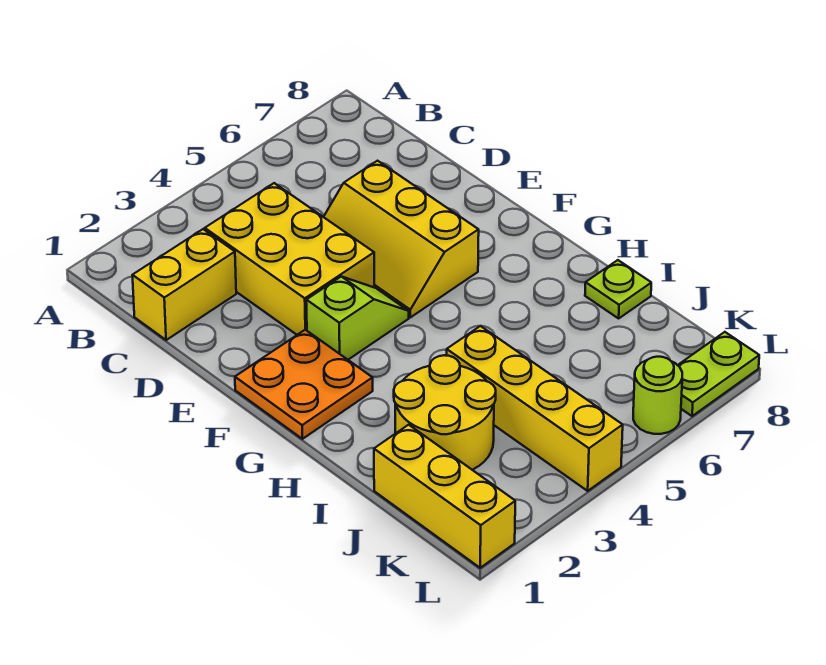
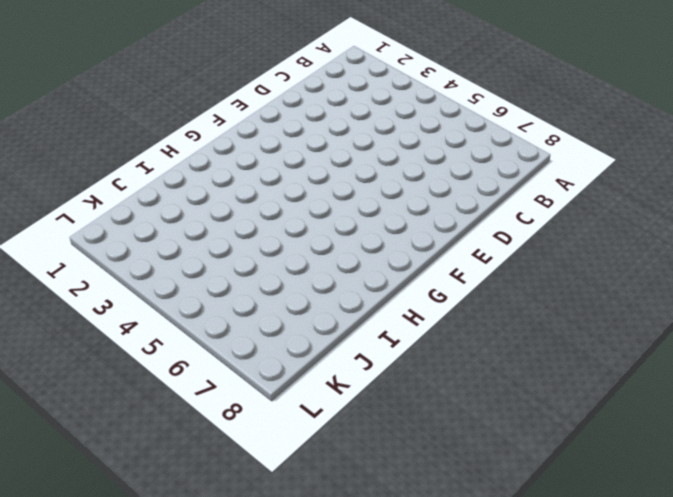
none -> yellow brick C1:C2 level 1
none -> yellow brick C3:E4 level 1

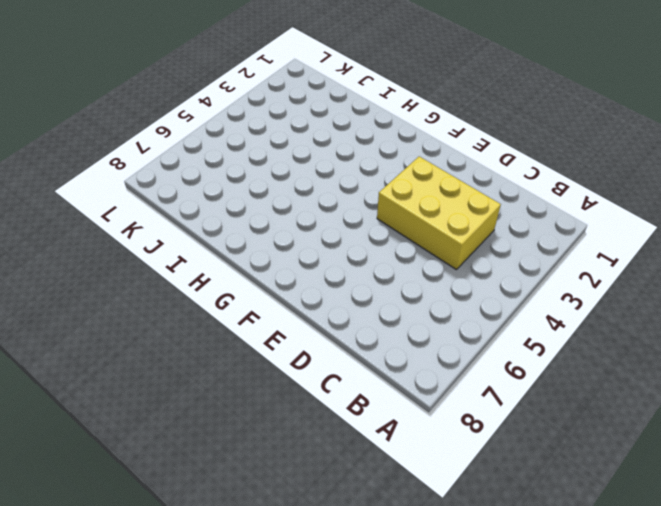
none -> yellow brick C1:C2 level 1
none -> yellow slope D5:F6 level 1 top 6

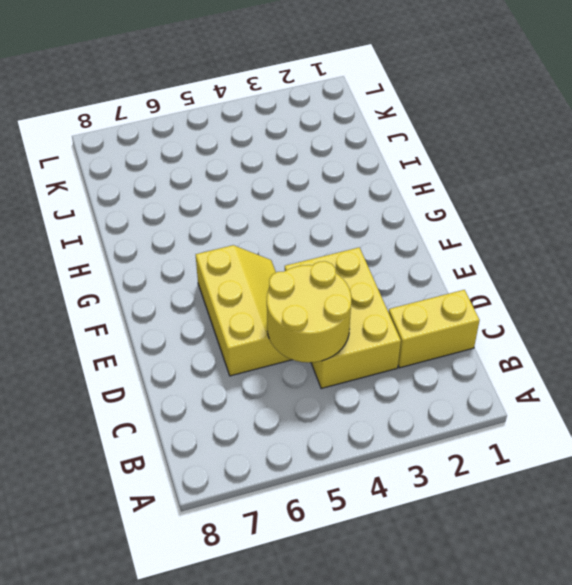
yellow round brick C4:D5 level 2 -> yellow round brick I2:J3 level 1
none -> orange plate F1:G2 level 1
none -> lime slope F3:F4 level 1 top 3

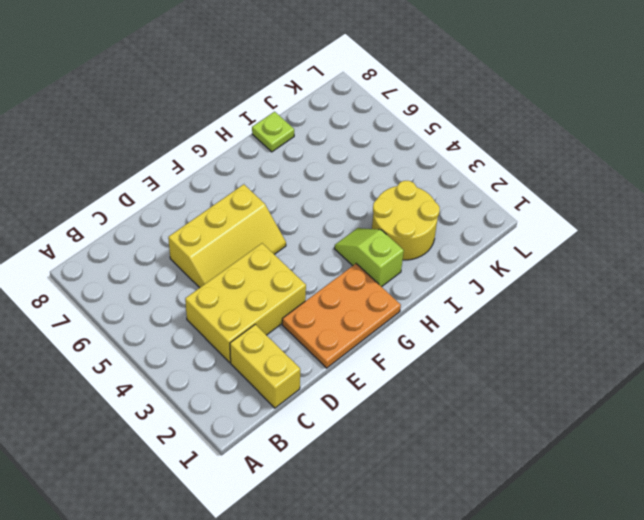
orange plate E1:G2 level 1 -> orange plate F1:G2 level 1
lime slope H2:H3 level 1 top 2 -> lime slope F3:F4 level 1 top 3
none -> yellow brick I4:L4 level 1
none -> yellow brick J1:L1 level 1

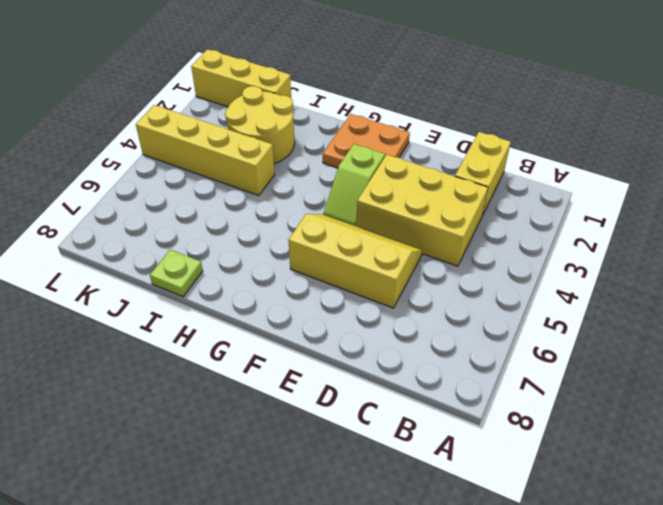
none -> lime round brick L6 level 1
none -> lime plate L7:L8 level 1

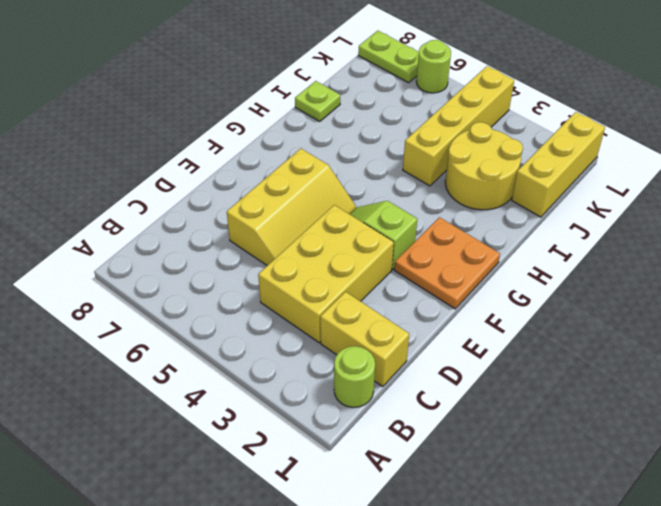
lime round brick B1 level 1 -> none

